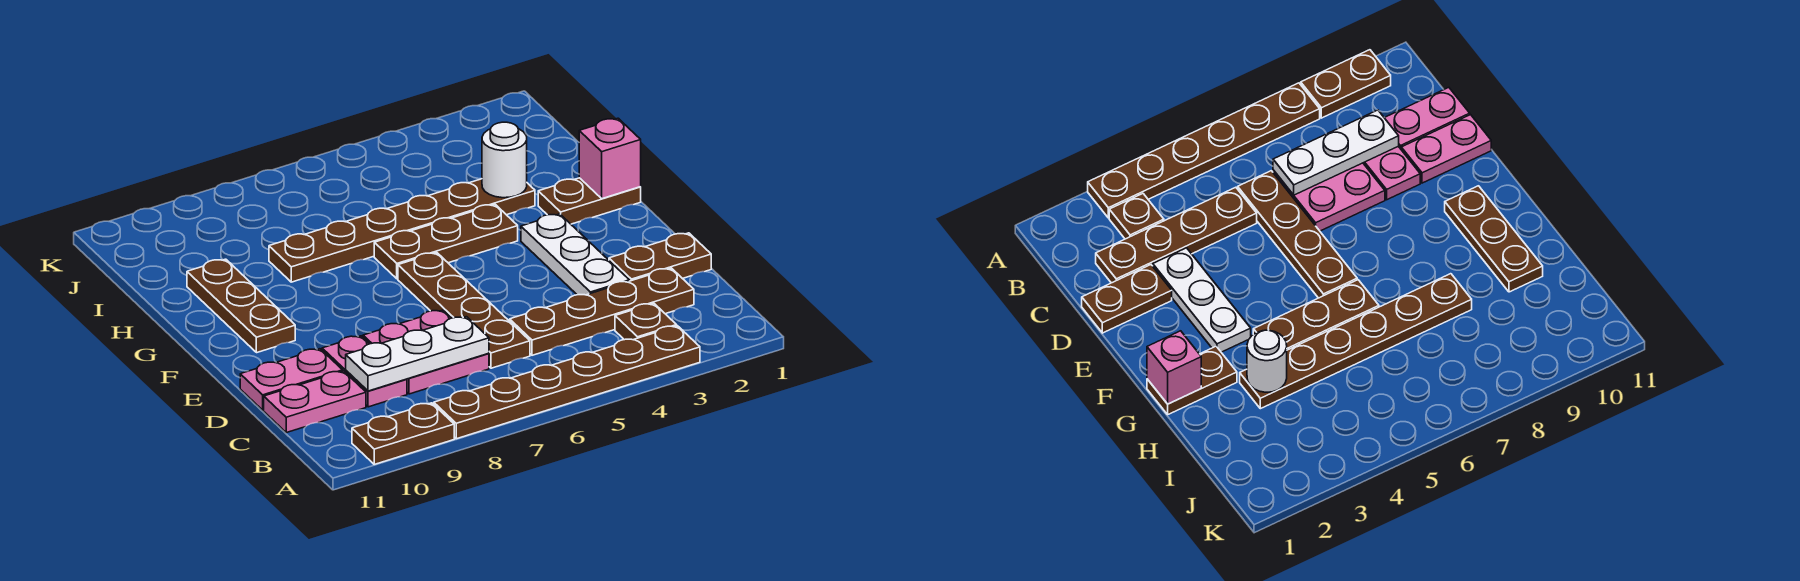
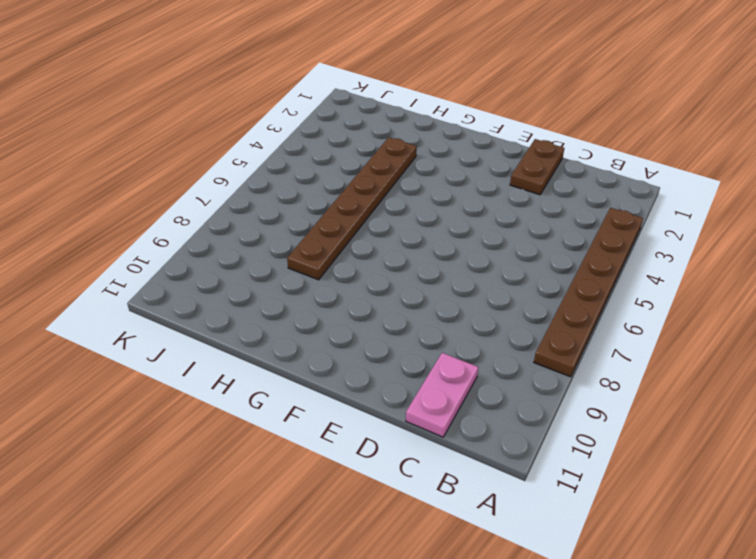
none -> brown plate A9:A10 level 1
none -> brown plate B3 level 1
none -> brown plate C2:C5 level 1

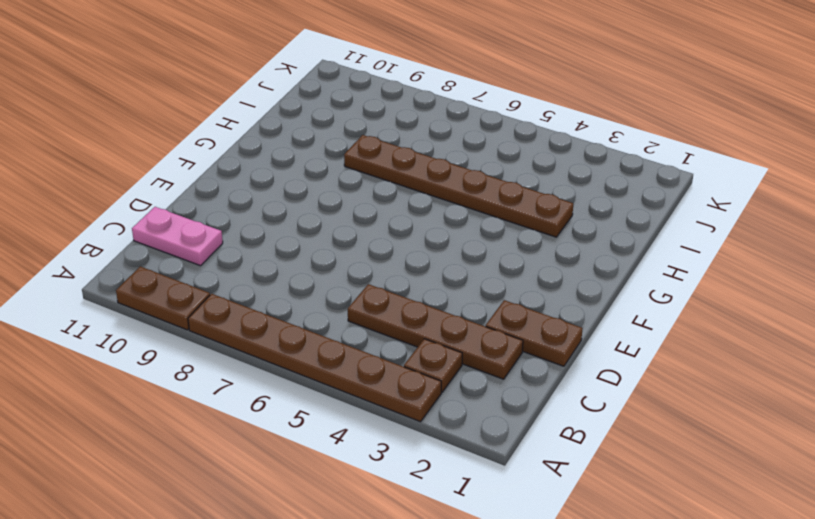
none -> brown plate C6:F6 level 1
none -> pink plate C7:D8 level 1
none -> pink plate C9:D9 level 1

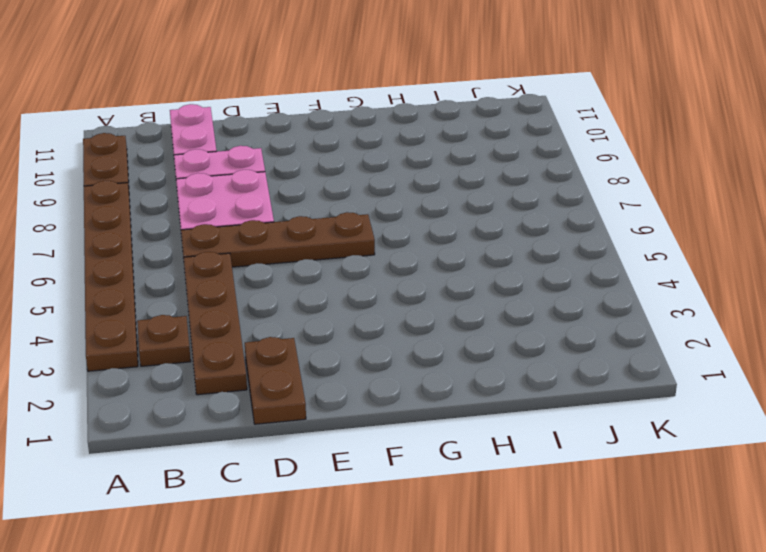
none -> white plate D3:F3 level 1
none -> pink plate D10:D11 level 1
none -> brown plate F10:H10 level 1

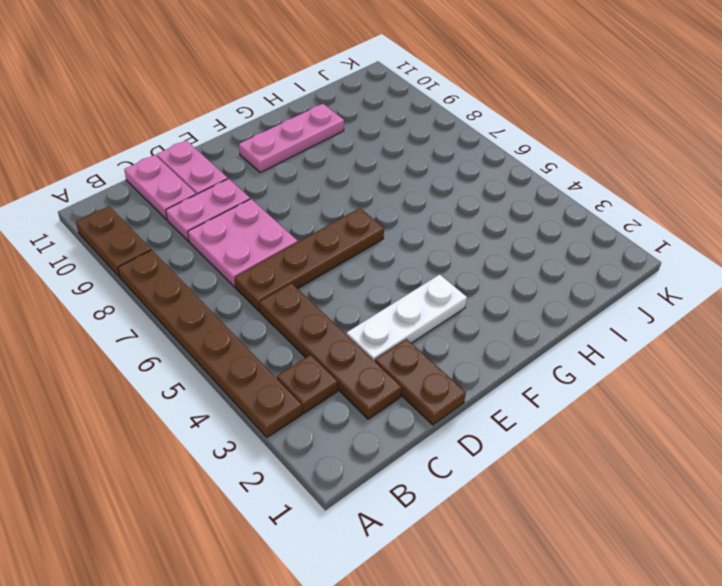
pink plate F10:H10 level 1 -> brown plate F10:H10 level 1
none -> brown plate G1:G2 level 1
none -> brown plate G4:G6 level 1
none -> brown plate H3:H8 level 1

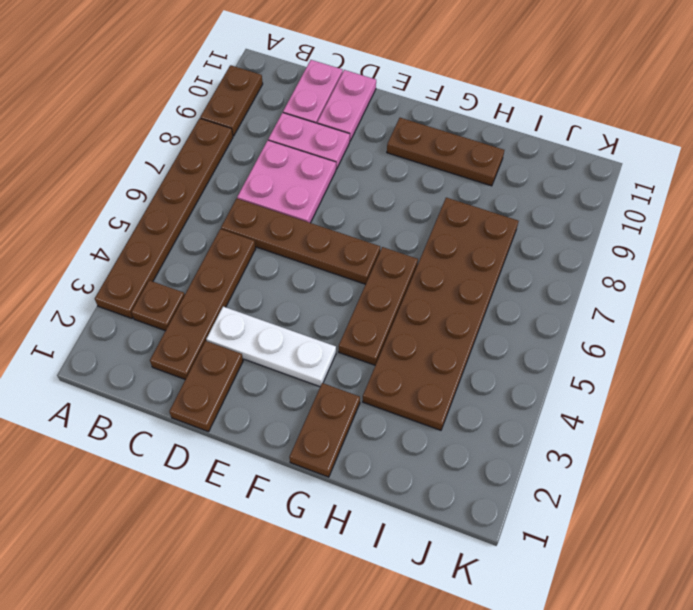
brown plate H3:I8 level 1 -> brown plate H3:H8 level 1
none -> white plate C7:C9 level 2
none -> pink brick G1 level 2
none -> white round brick H3 level 2

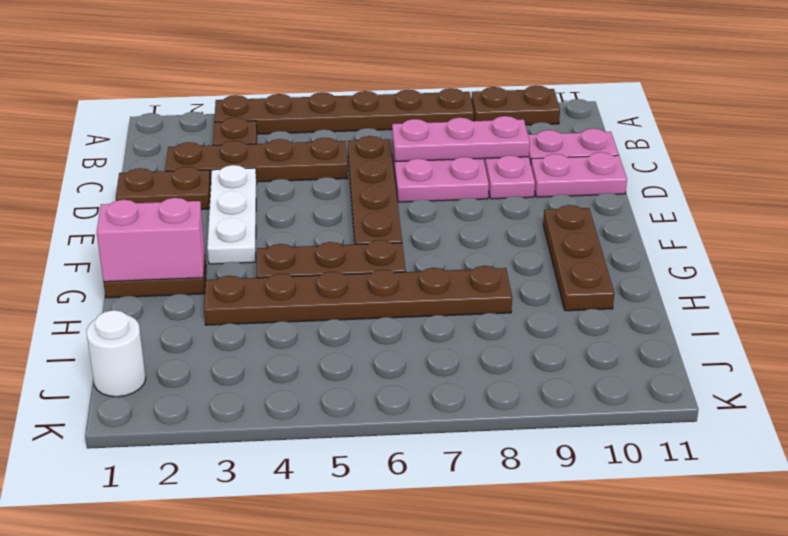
pink plate C7:C9 level 2 -> white plate C7:C9 level 2
pink brick G1:G2 level 2 -> pink brick G1 level 2
white round brick J1 level 1 -> white round brick H3 level 2

